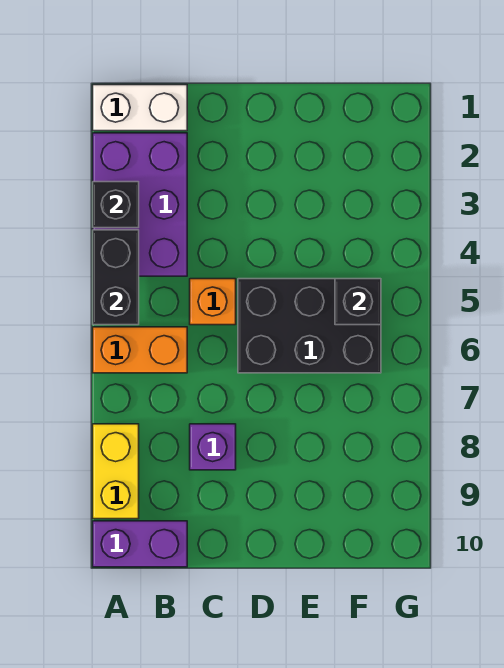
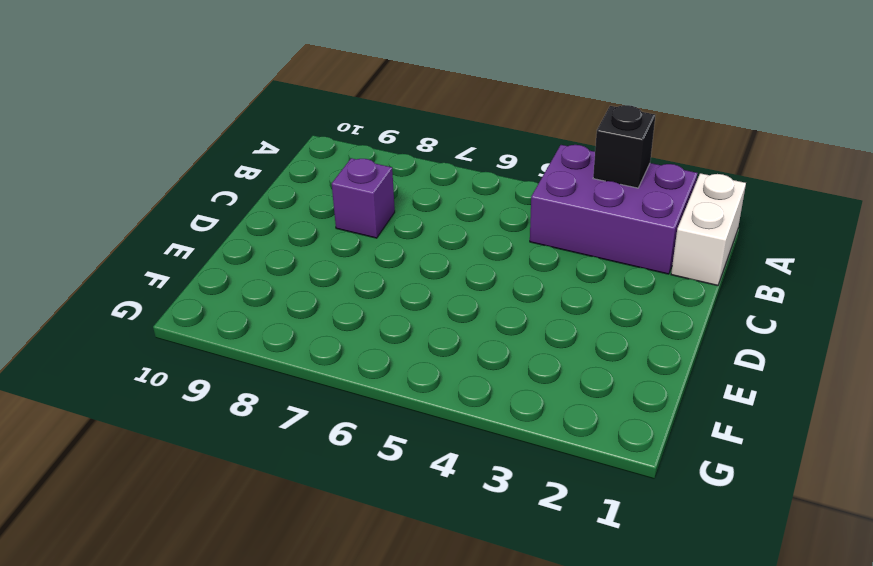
none -> orange brick A6:B6 level 1
none -> yellow brick A8:A9 level 1

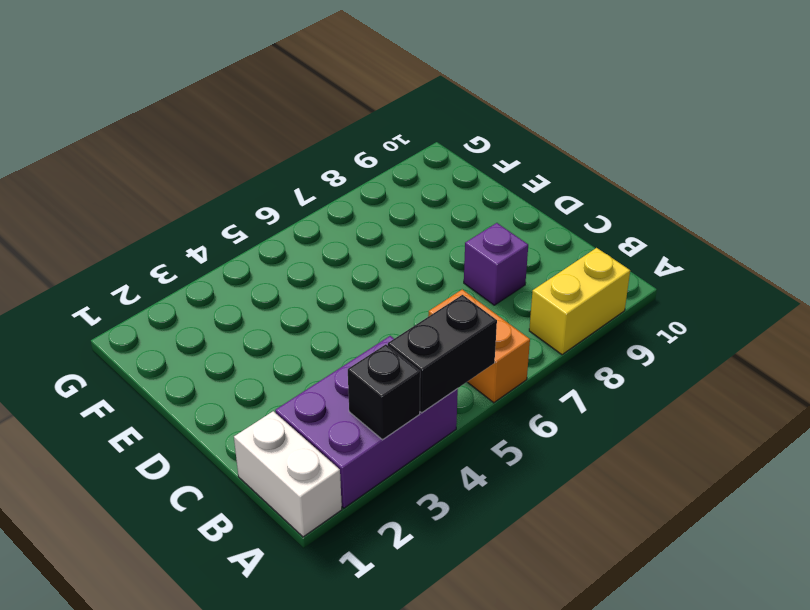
none -> purple brick A10:B10 level 1
none -> orange brick C5 level 1

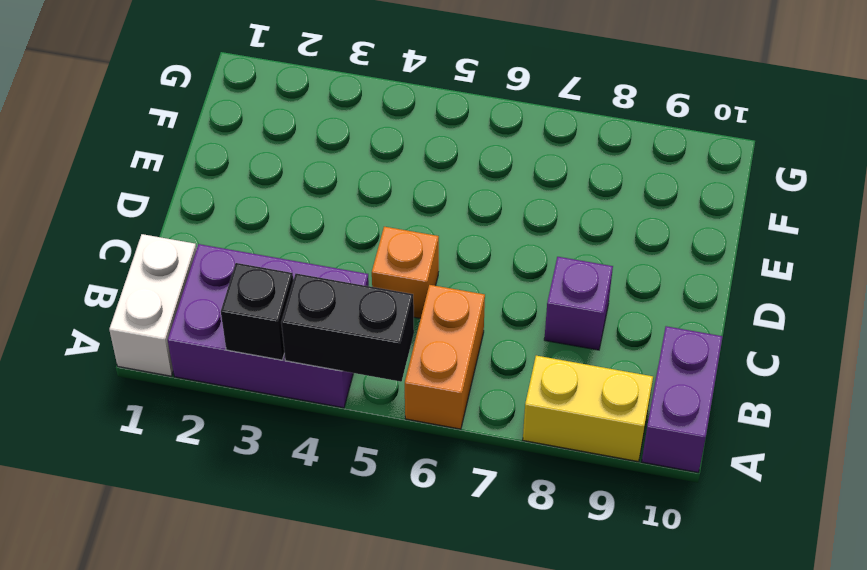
none -> black brick D5:F6 level 1
none -> black brick F5 level 2

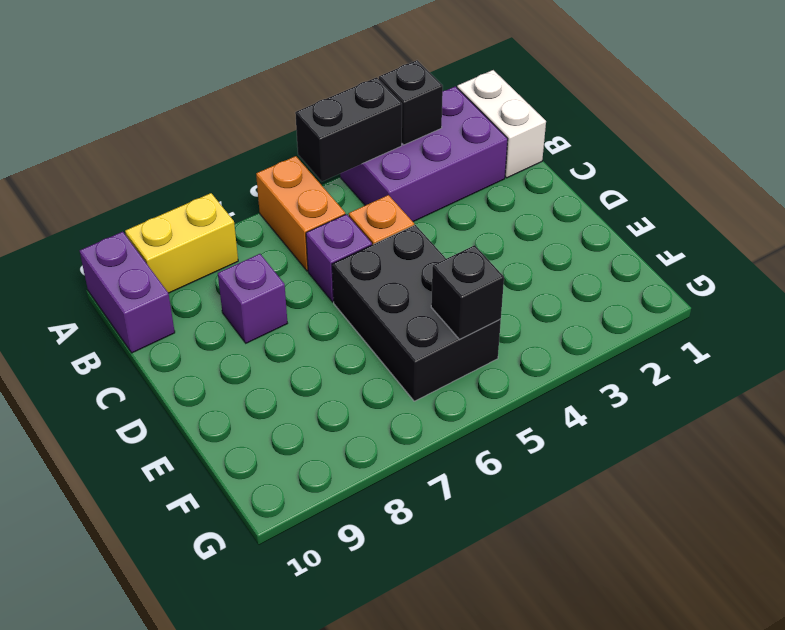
purple brick C6 level 1 -> none

